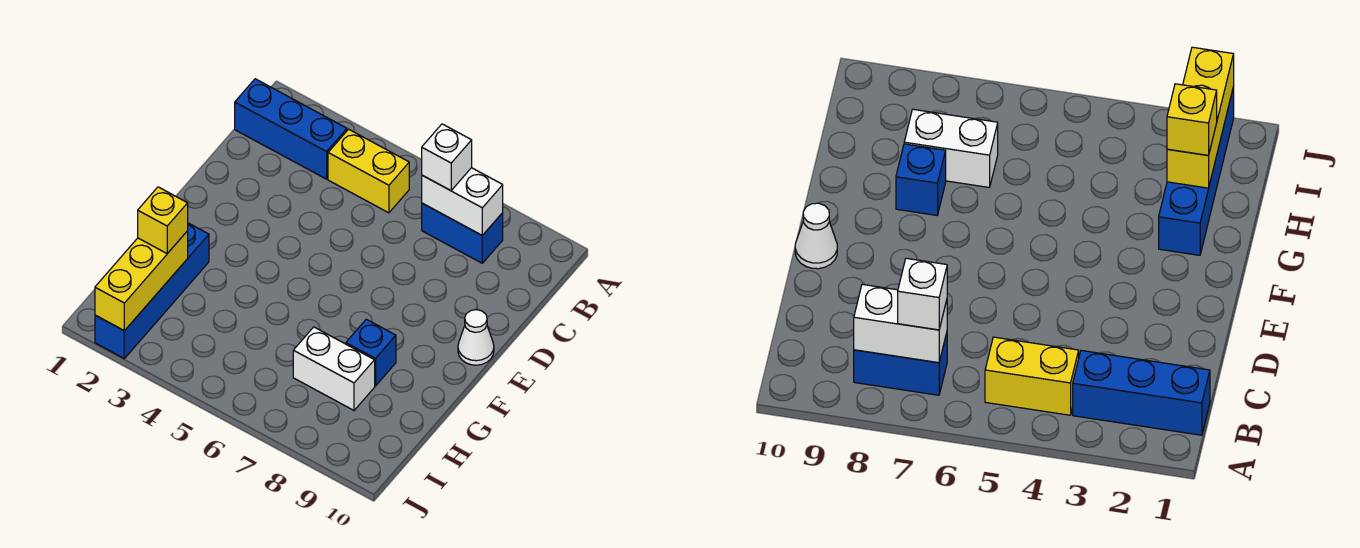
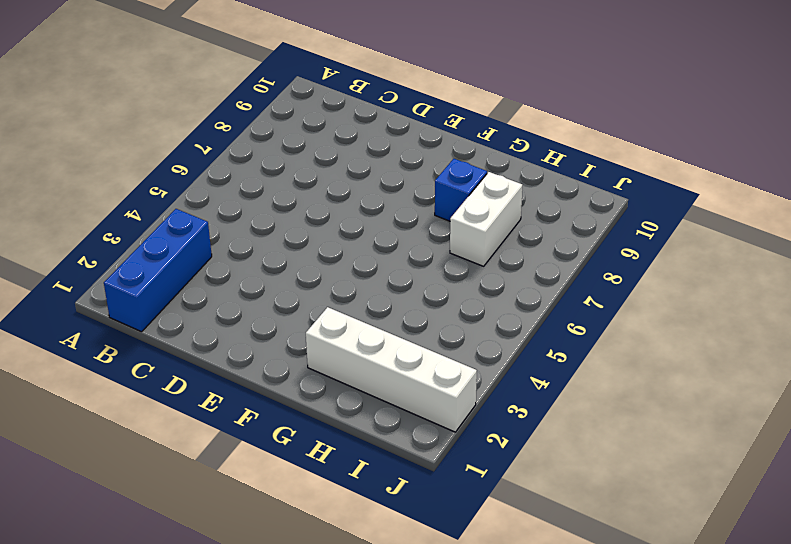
white brick G2:J2 level 1 -> blue brick G2:J2 level 1
none -> yellow brick B4:B5 level 1
none -> blue brick B7:B8 level 1

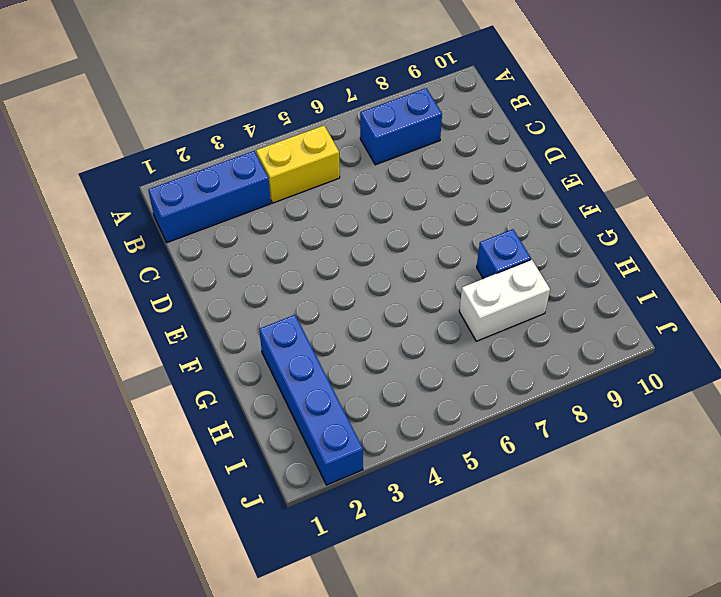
none -> white cone E10 level 1
none -> white brick B7:B8 level 2

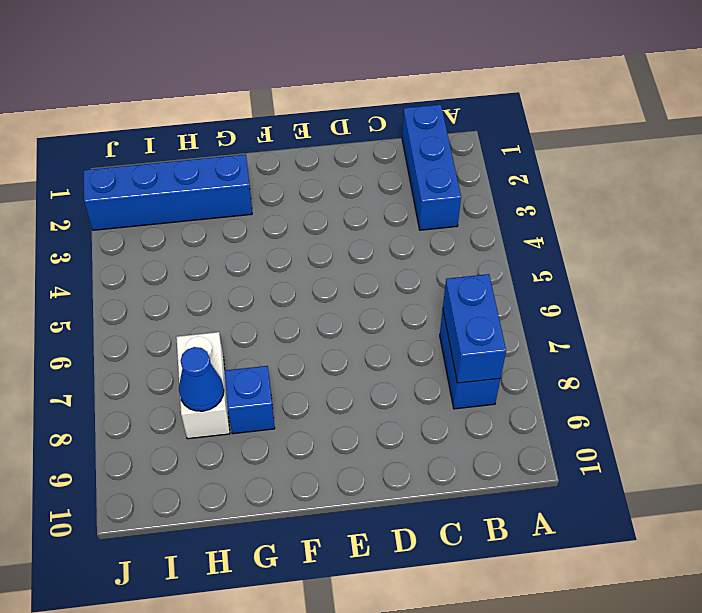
blue brick B7:B8 level 2 -> white brick B7:B8 level 2
blue cone H8 level 2 -> none
none -> yellow brick B4:B5 level 1
none -> white cone E10 level 1

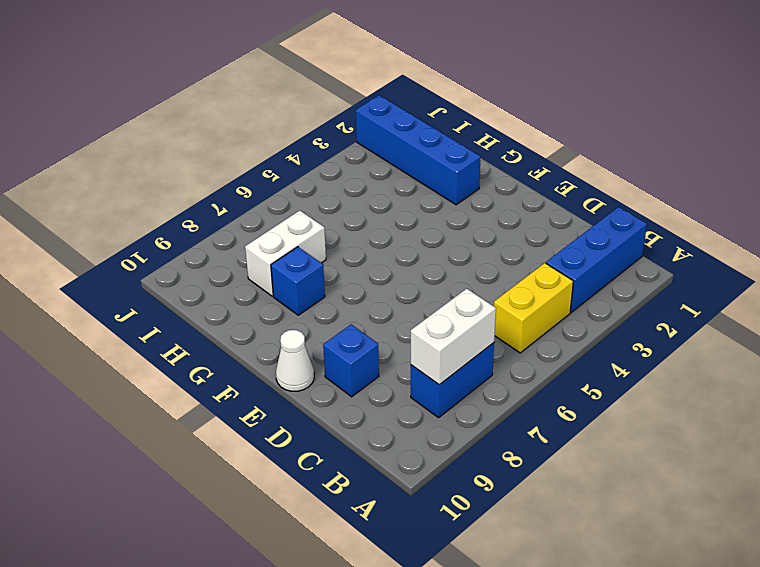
blue brick D9 level 1 -> none
none -> yellow brick H2:J2 level 2
none -> white brick B7 level 3

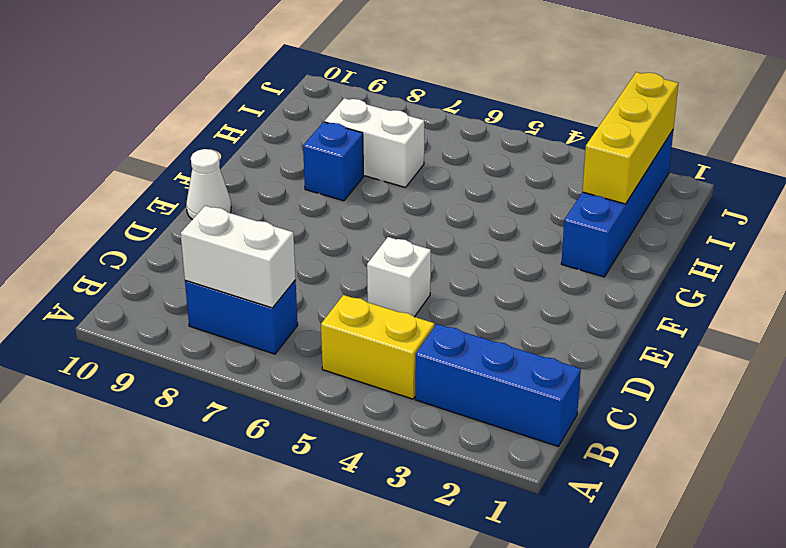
white brick D5 level 1 -> white brick B7 level 3
none -> yellow brick H2 level 3

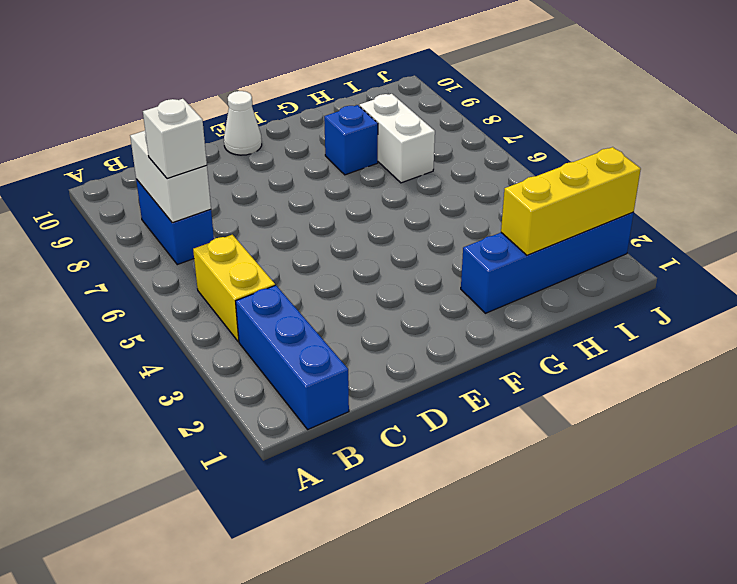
none -> yellow brick H2 level 3

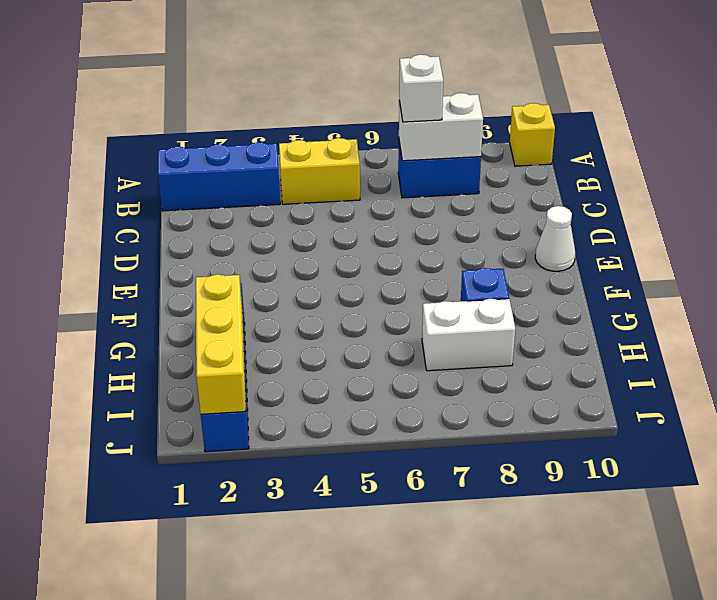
yellow brick A10 level 1 -> yellow brick H2 level 3

